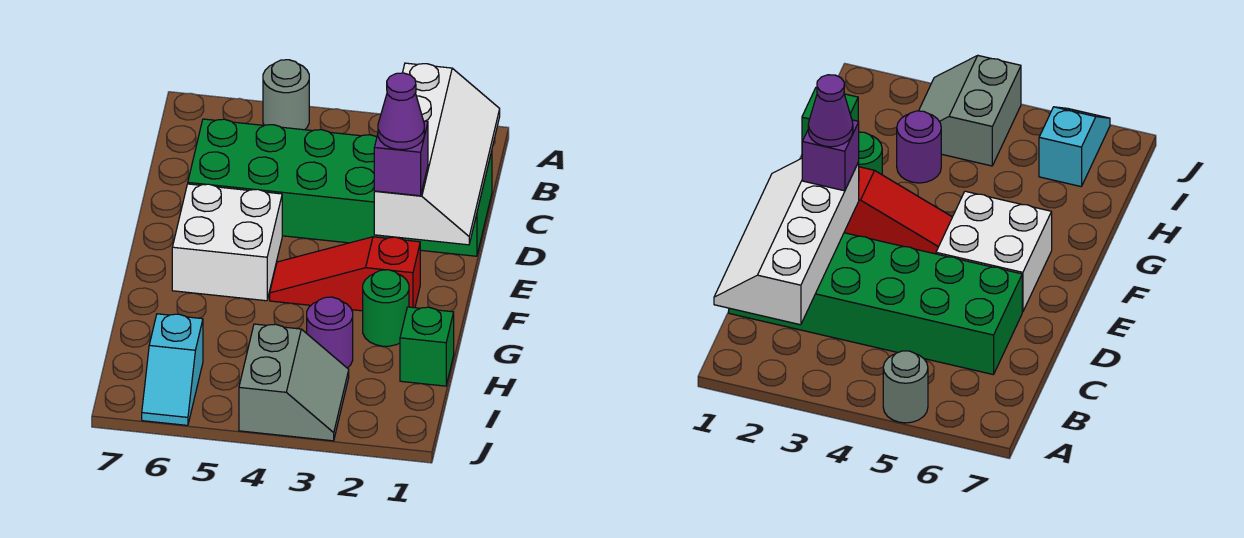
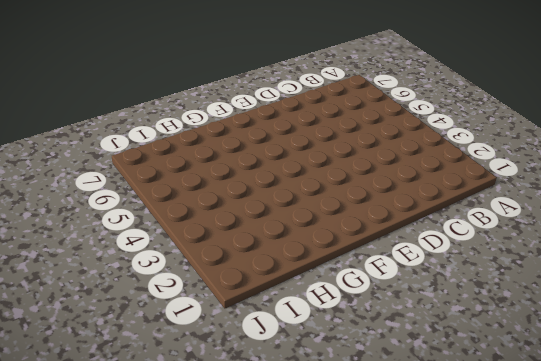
none -> grey round brick A5 level 1
none -> green brick C1:D6 level 1
none -> white brick E5:F6 level 1

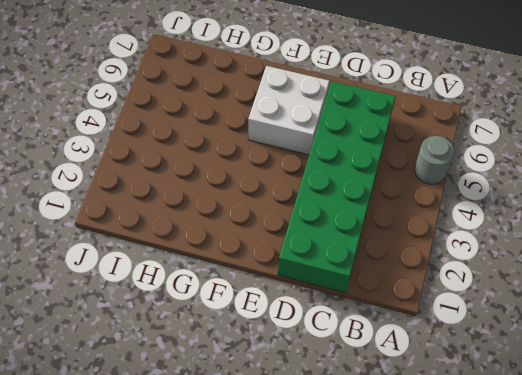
none -> red slope F2:F4 level 1 top 2
none -> green round brick G2 level 1
none -> green brick H1 level 1

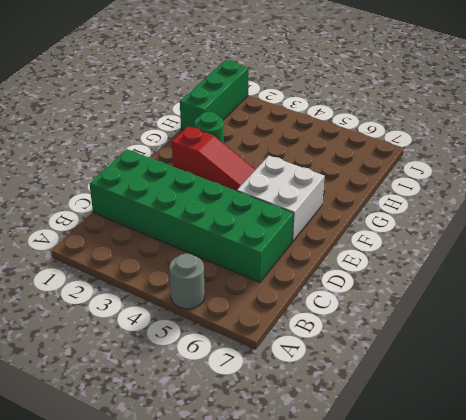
green brick H1:J1 level 1 -> green brick H1 level 1
none -> purple round brick H3 level 1
none -> grey slope I3:J4 level 1 top 4
none -> cyan slope I6:J6 level 1 top I

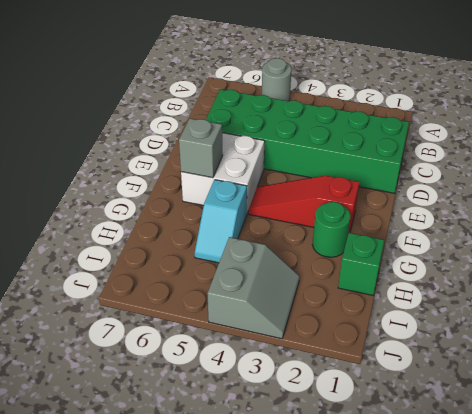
grey brick F6 level 2 -> none
cyan slope G5:H5 level 1 top G -> cyan slope I6:J6 level 1 top I
none -> purple round brick H3 level 1
none -> white slope B1:E2 level 2 top 2
none -> purple brick E2 level 3

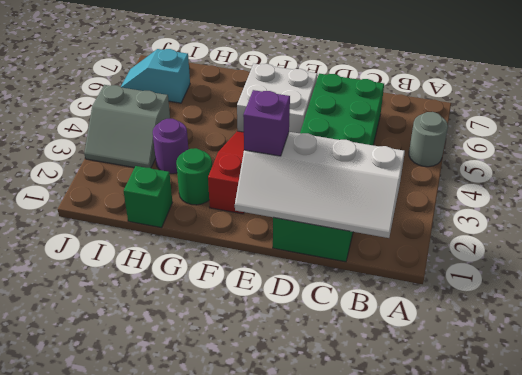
none -> purple cone E2 level 4

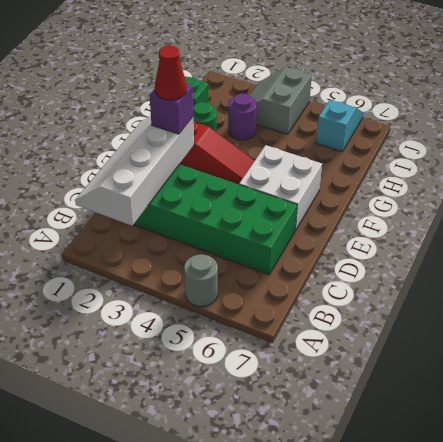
red cone E2 level 4 -> purple cone E2 level 4

